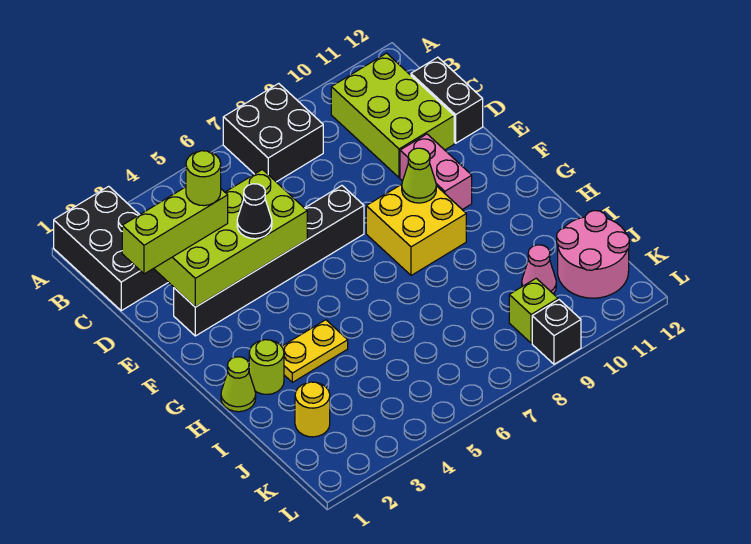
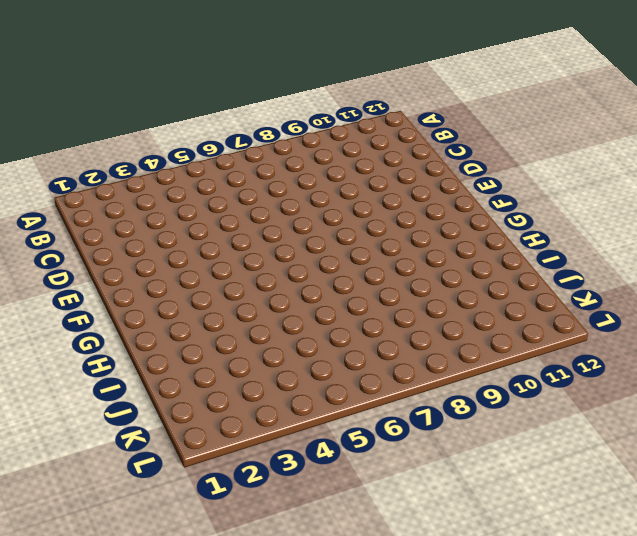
none -> black brick A1:C2 level 1
none -> black brick A7:B8 level 1
none -> lime brick B10:D11 level 1

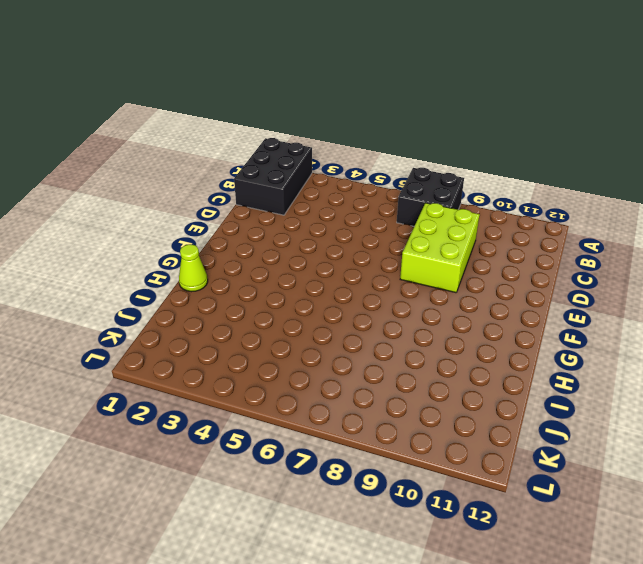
lime brick C8:E9 level 1 -> lime brick B10:D11 level 1
none -> black brick C12:D12 level 1
none -> black brick E2:E7 level 1
none -> pink brick E10:F10 level 1

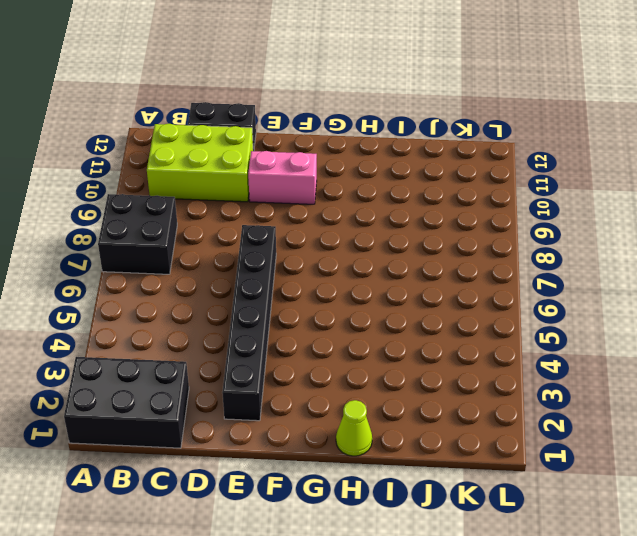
none -> yellow brick F8:G9 level 1
none -> lime round brick H2 level 1
none -> yellow plate H3:H4 level 1

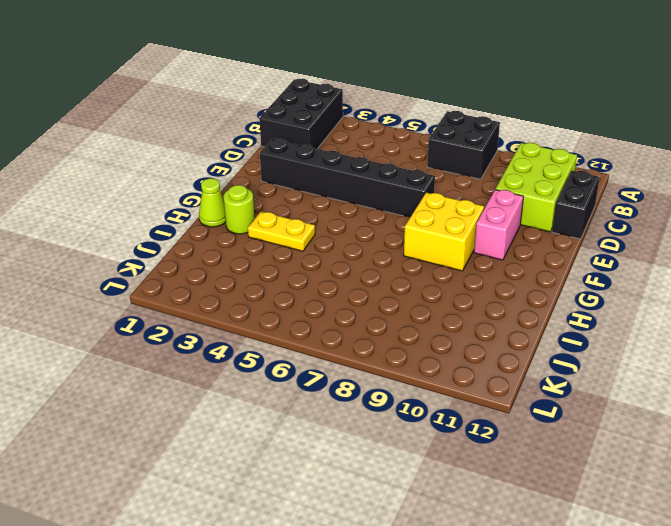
none -> yellow round brick J2 level 1
none -> pink cone J10 level 1
none -> pink round brick J11:K12 level 1

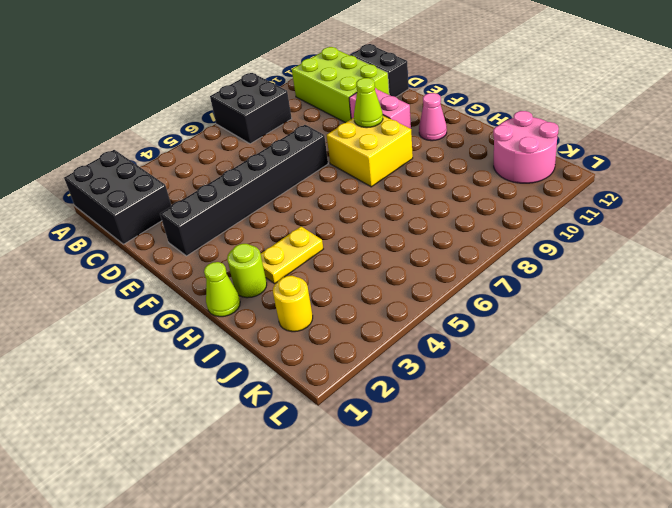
pink cone G11 level 1 -> pink cone J10 level 1
none -> lime brick K9 level 1
none -> black brick L9 level 1
none -> lime brick D2:E5 level 2

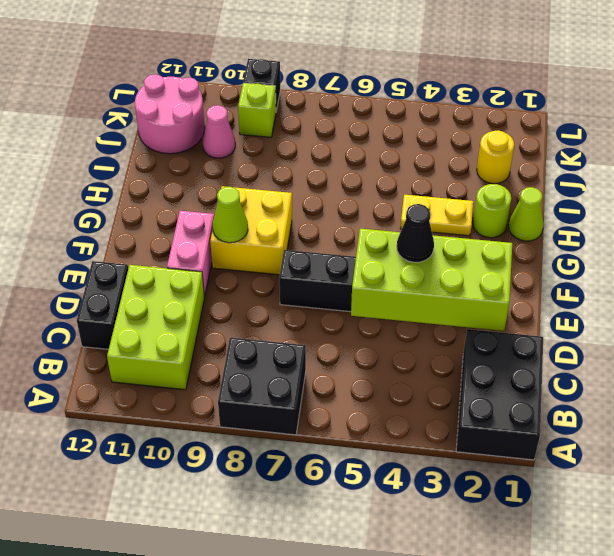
none -> lime brick D1:D3 level 3
none -> lime round brick D3 level 4

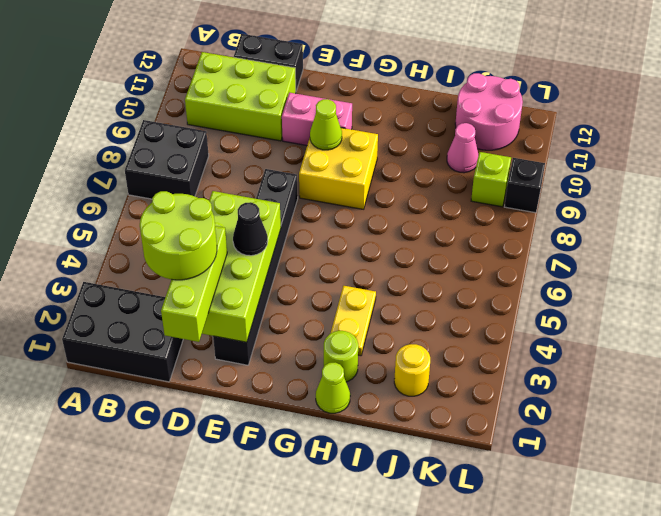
lime round brick C2:D3 level 4 -> lime round brick D3 level 4

